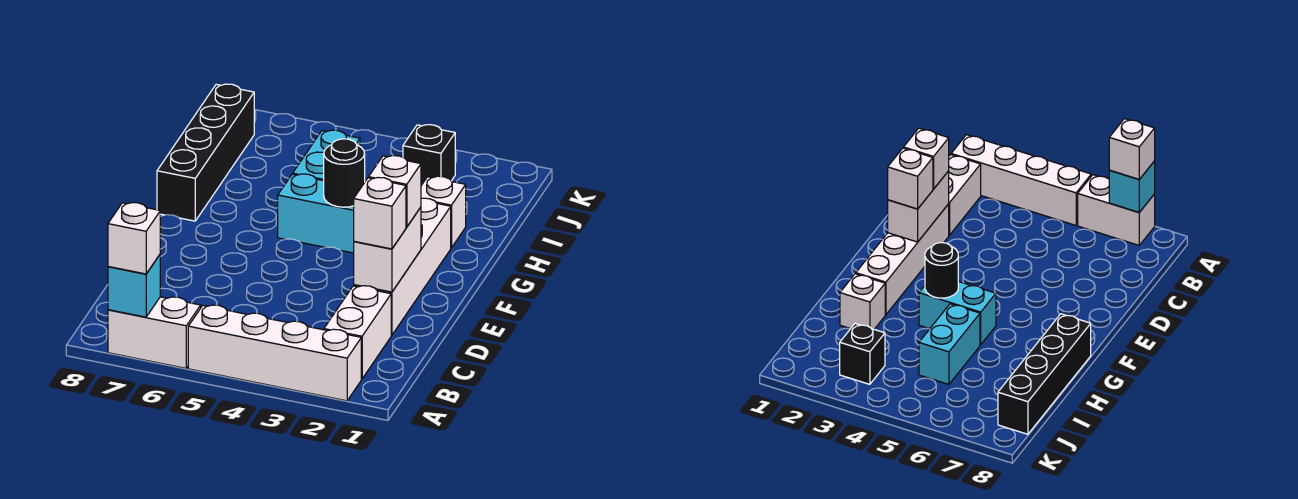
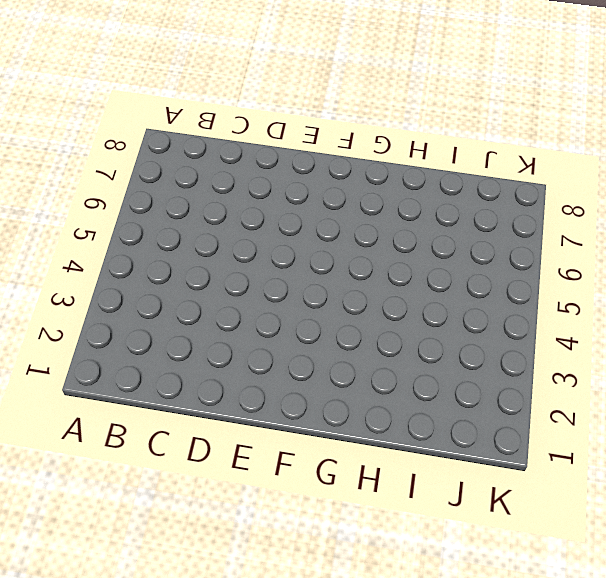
none -> white brick A2:A5 level 1
none -> white brick A6:A7 level 1
none -> white brick B2:C2 level 1

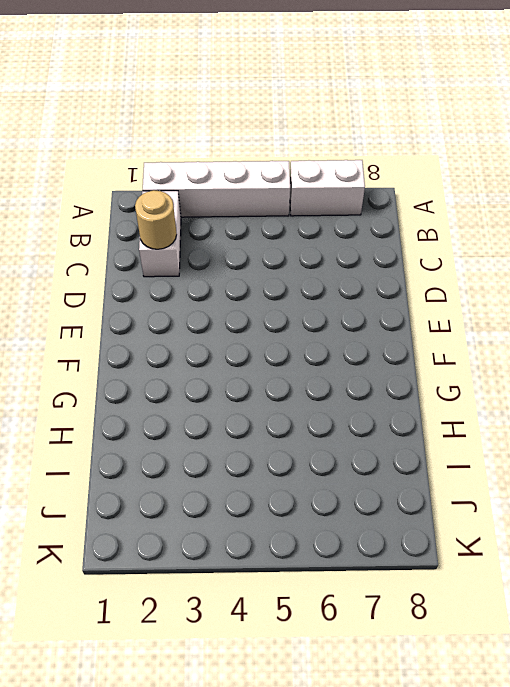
tan round brick C2 level 2 -> none
none -> white brick D2:G2 level 1
none -> cyan brick G4:G5 level 1
none -> black brick G8:J8 level 1

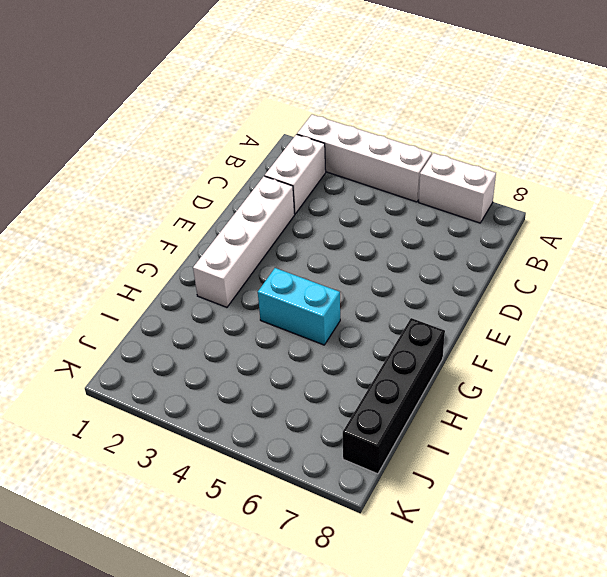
none -> white brick H2 level 1
none -> cyan brick H5:I5 level 1
none -> black brick J3 level 1

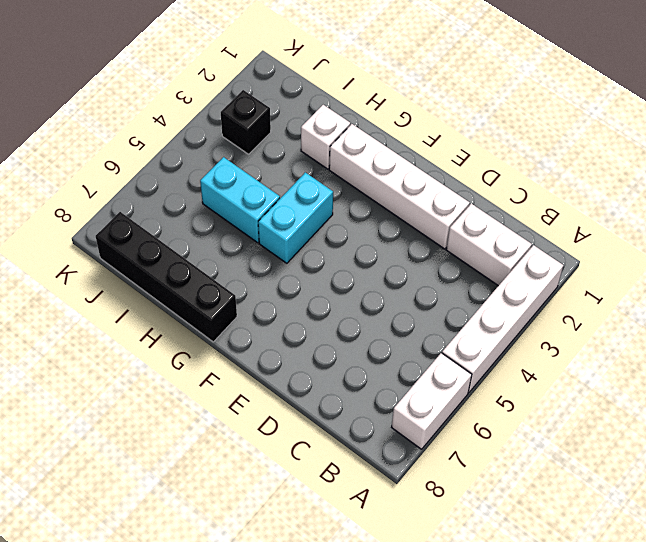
none -> cyan brick A7 level 2
none -> white brick D2:E2 level 2
none -> black round brick G4 level 2

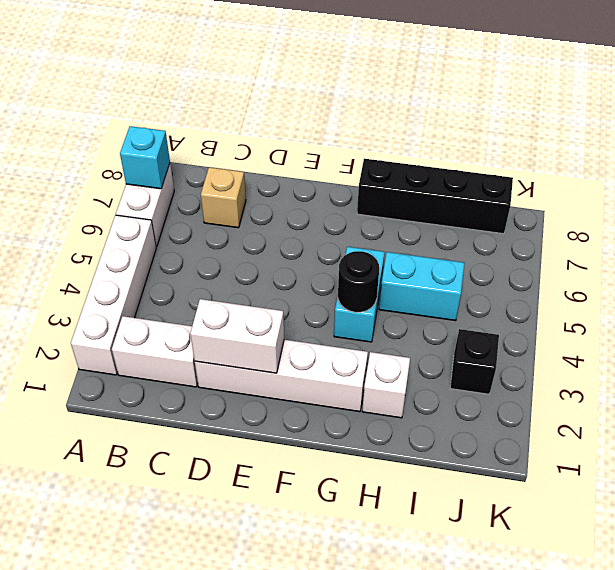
tan brick C7 level 1 -> none
none -> white brick A7 level 3
none -> white brick D2 level 3
none -> white brick E2 level 3

